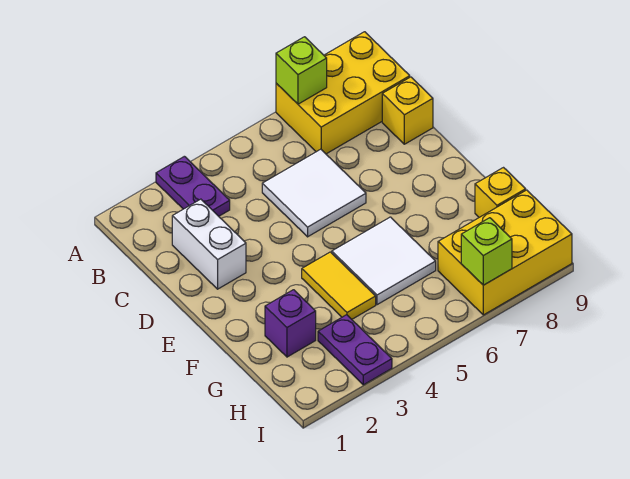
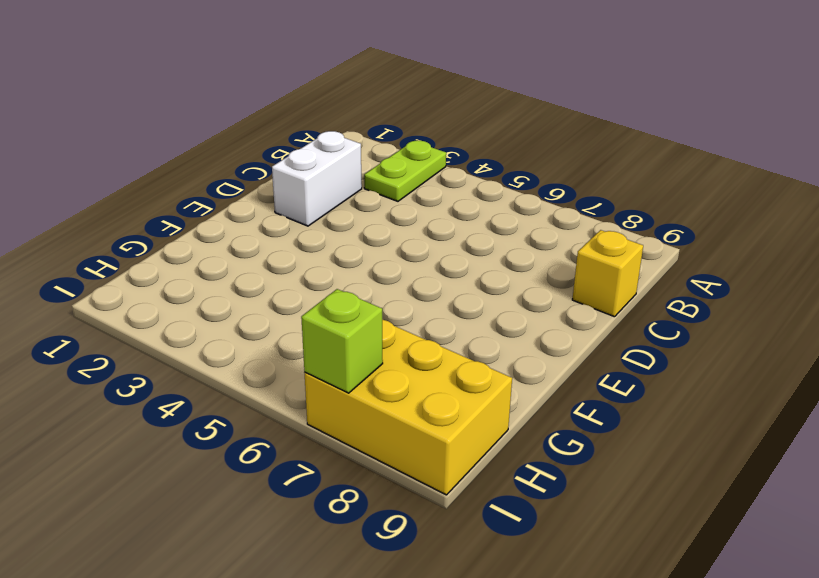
lime plate A3:B3 level 1 -> purple plate A3:B3 level 1
none -> yellow brick A7:B9 level 1
none -> white tile C5:D6 level 1
none -> yellow tile F4:G4 level 1

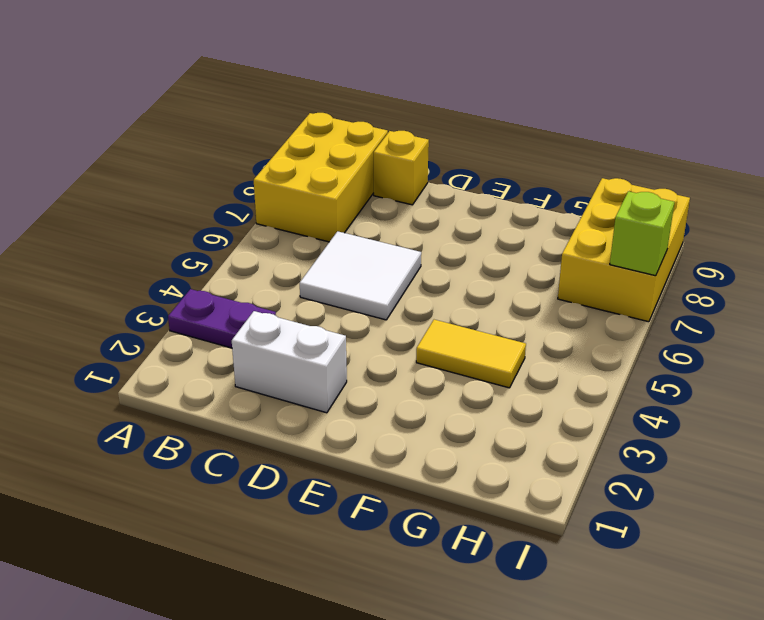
none -> white tile F5:G6 level 1
none -> purple brick G2 level 1
none -> yellow brick G9 level 1

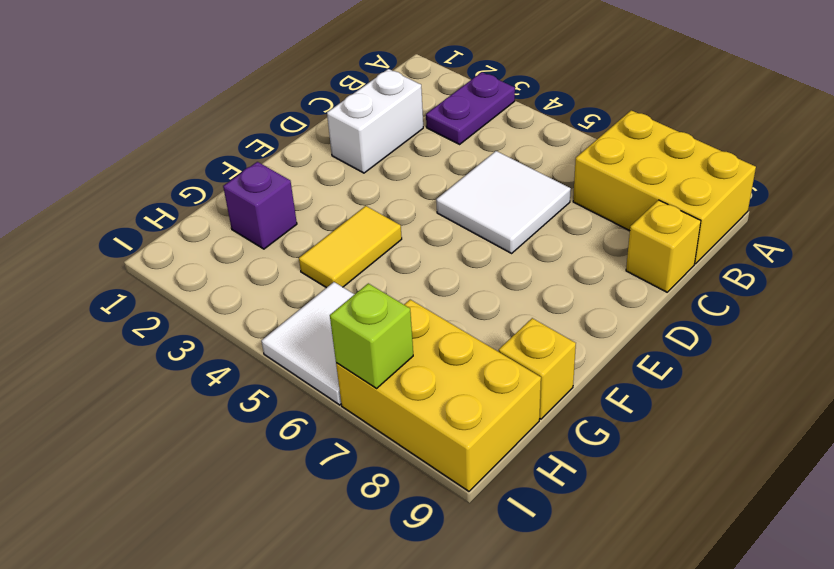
white tile H5:I6 level 1 -> white tile F5:G6 level 1
none -> purple plate H3:I3 level 1
none -> lime brick A7 level 2

